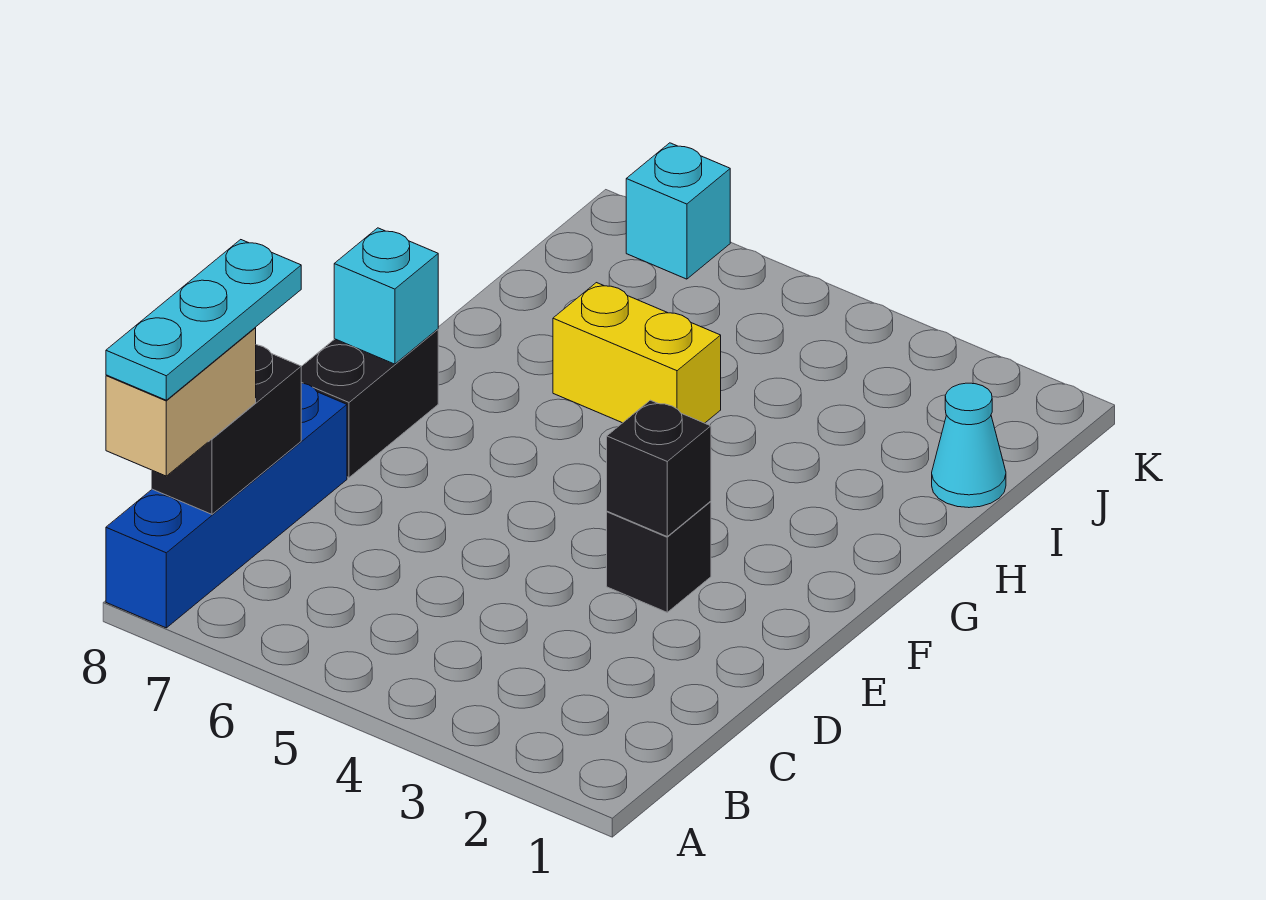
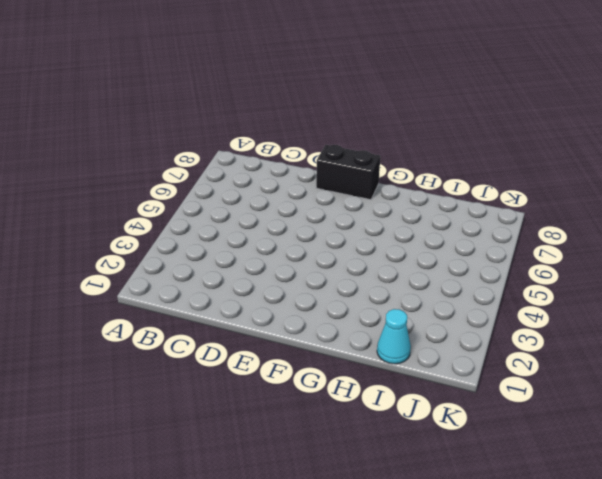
none -> blue brick A8:D8 level 1
none -> black brick E3 level 1

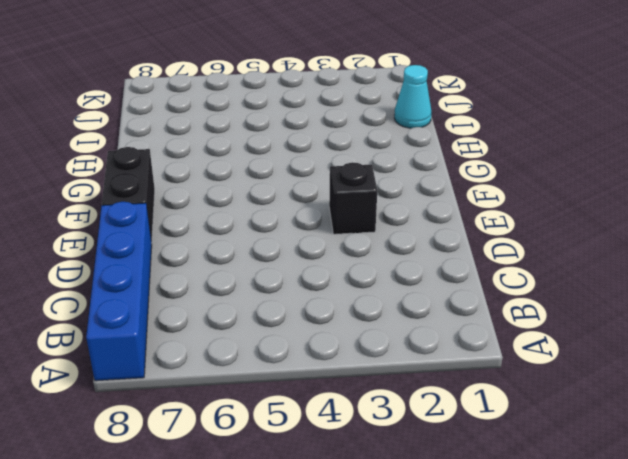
none -> yellow brick H5:H6 level 1
none -> cyan brick K7 level 1

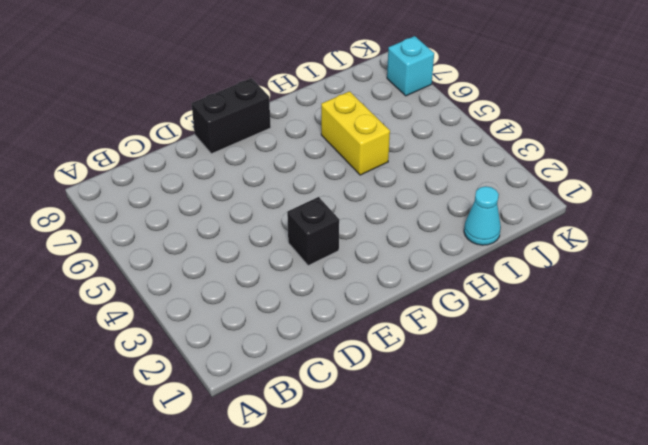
none -> blue brick A8:D8 level 1
none -> black brick B8:C8 level 2

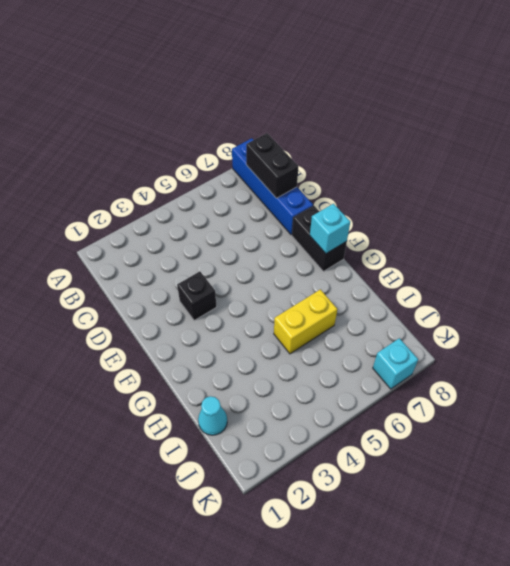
none -> black brick E3 level 2
none -> tan brick A8:B8 level 3

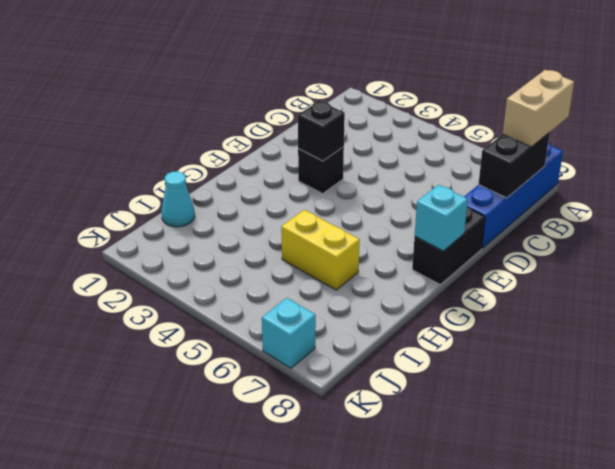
none -> cyan plate A8:C8 level 4

